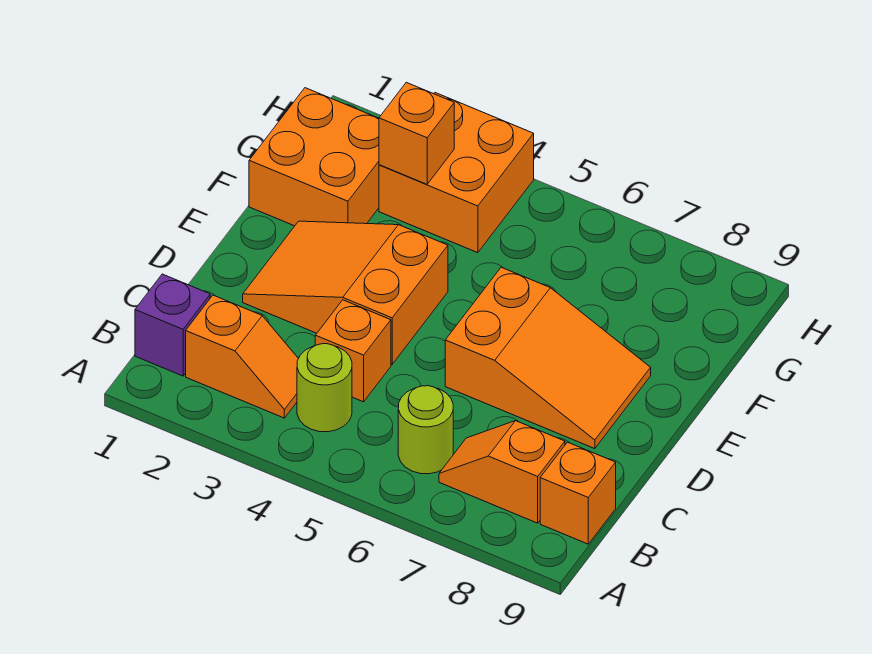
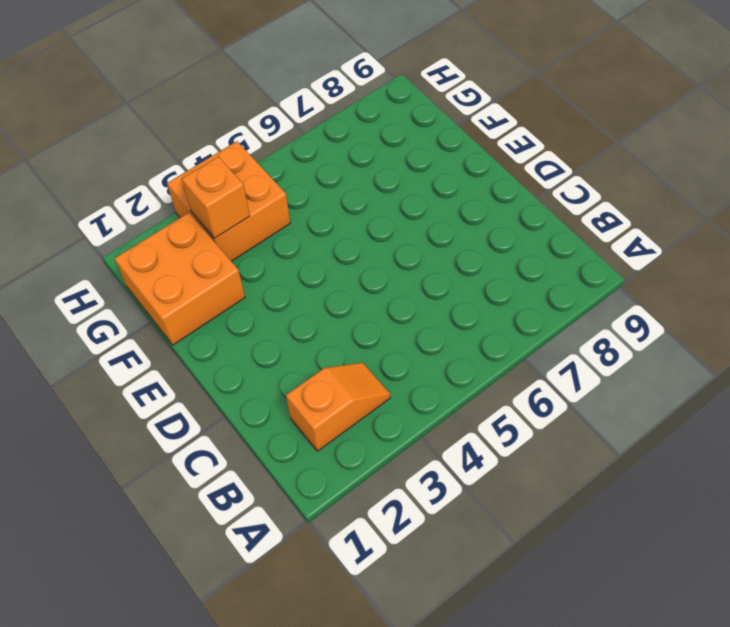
none -> purple brick B1 level 1
none -> lime round brick B4 level 1
none -> lime round brick B6 level 1

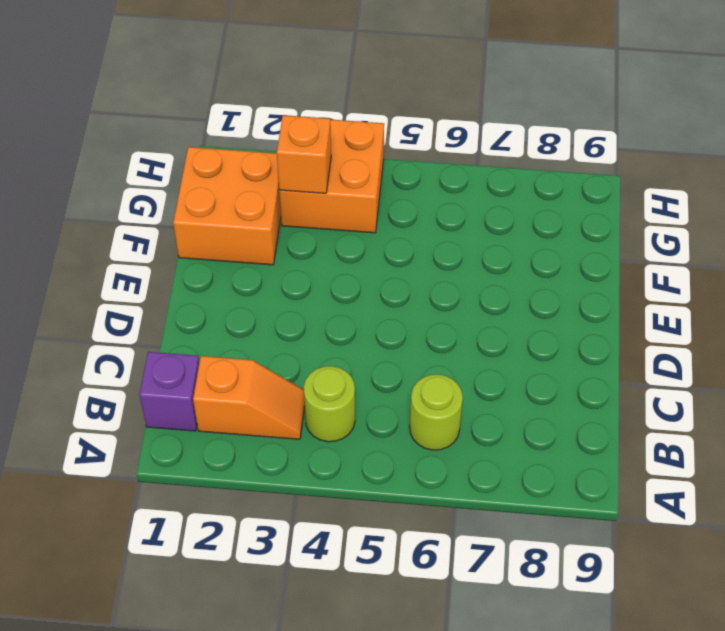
none -> orange slope B7:B8 level 1 top 8
none -> orange brick B9 level 1
none -> orange brick C4 level 1

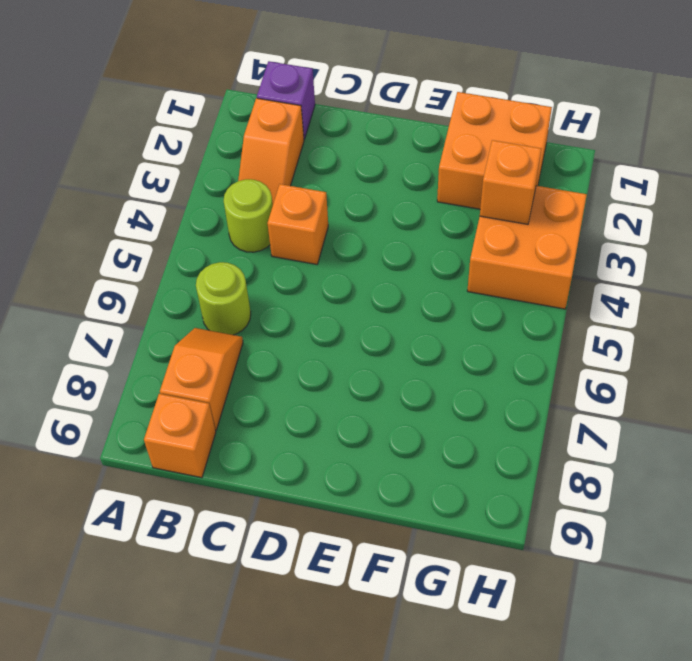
none -> orange slope D2:E4 level 1 top 4
none -> orange slope D6:E8 level 1 top 6

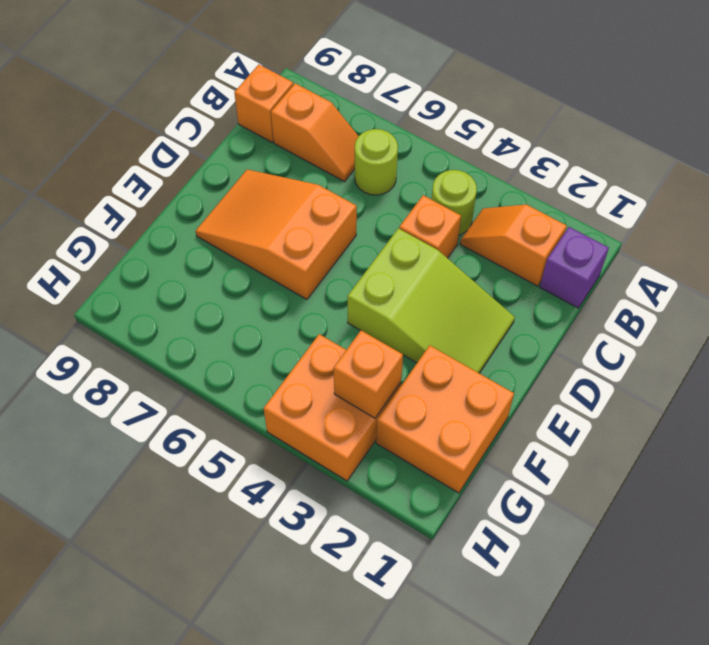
lime slope D2:E4 level 1 top 4 -> orange slope D2:E4 level 1 top 4

